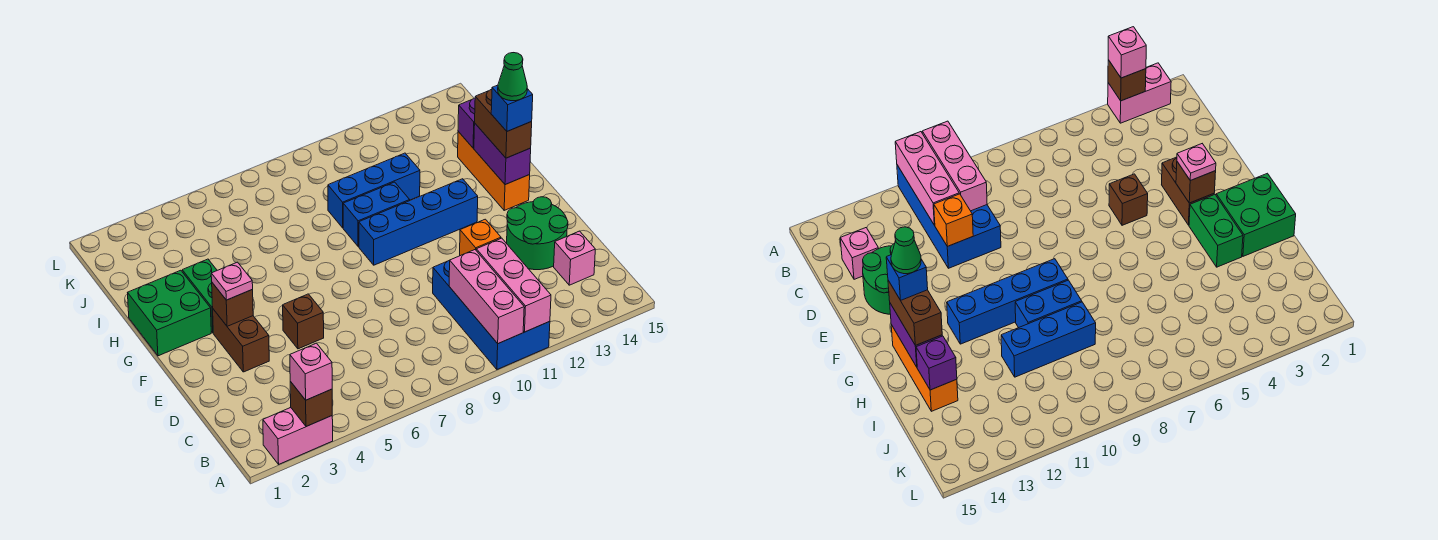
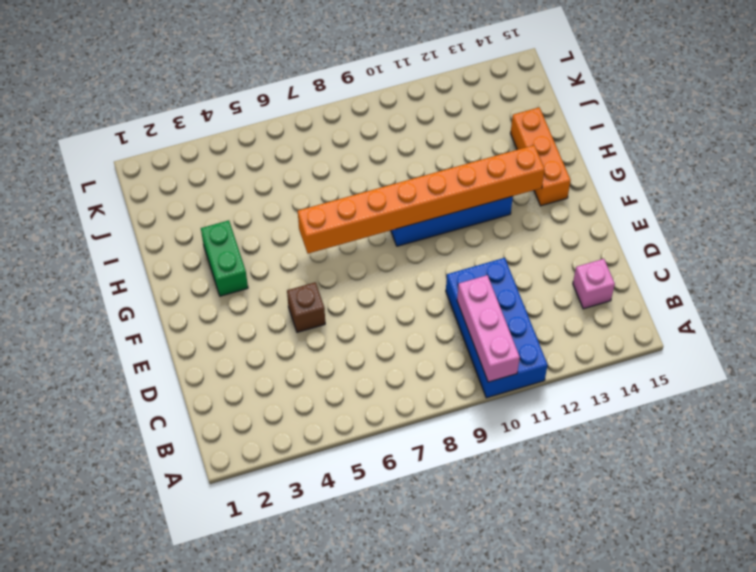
orange brick G6:G13 level 2 -> none
none -> pink brick A2:A3 level 1
none -> green round brick D13:E14 level 1
none -> brown brick E3:F3 level 1

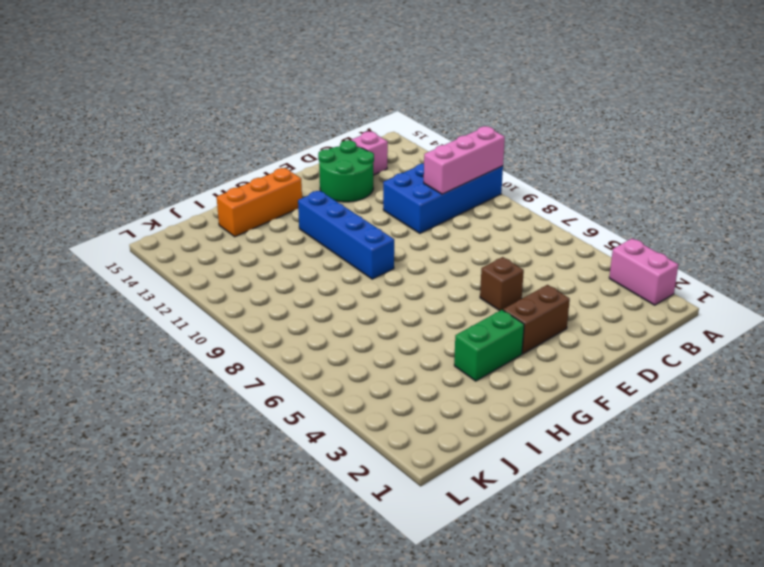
none -> green brick G1:H2 level 1
none -> blue brick H9:H10 level 1
none -> blue brick I9:I11 level 1

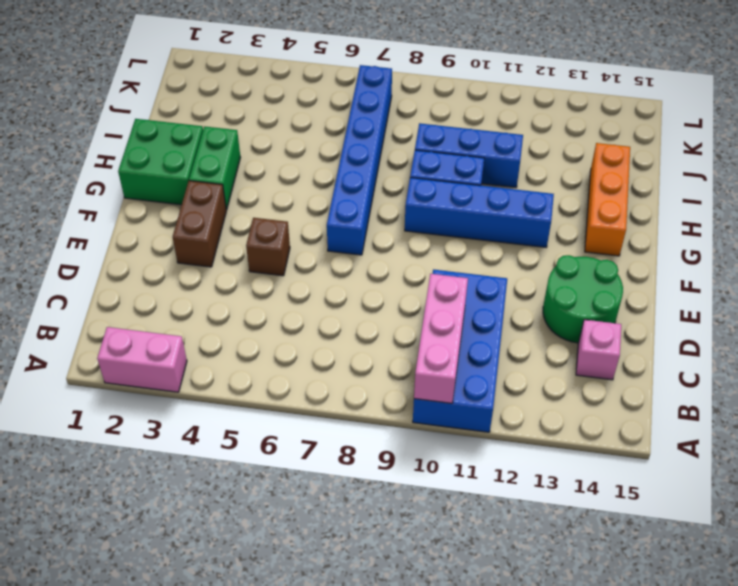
blue brick F7:K7 level 1 -> none
none -> brown brick A3 level 2
none -> pink brick A11:C11 level 2
none -> orange brick D11 level 2

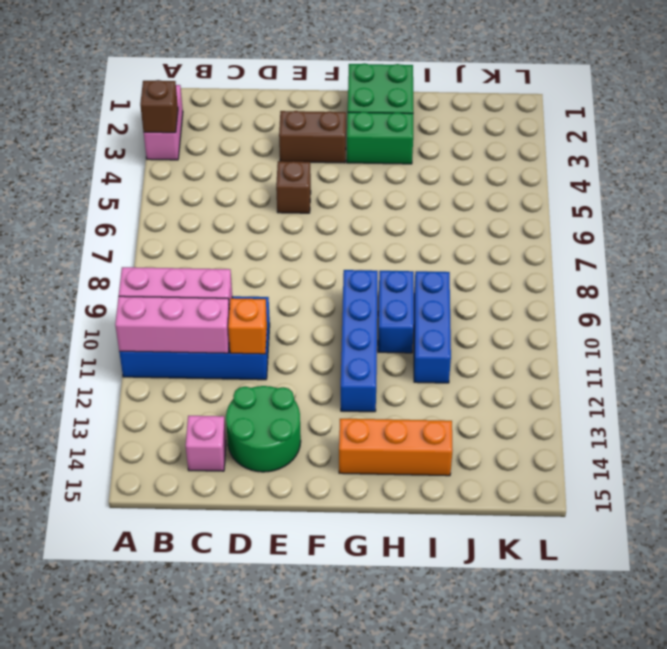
none -> brown brick F3 level 2
none -> purple brick G14:H14 level 2
none -> purple brick I14 level 2

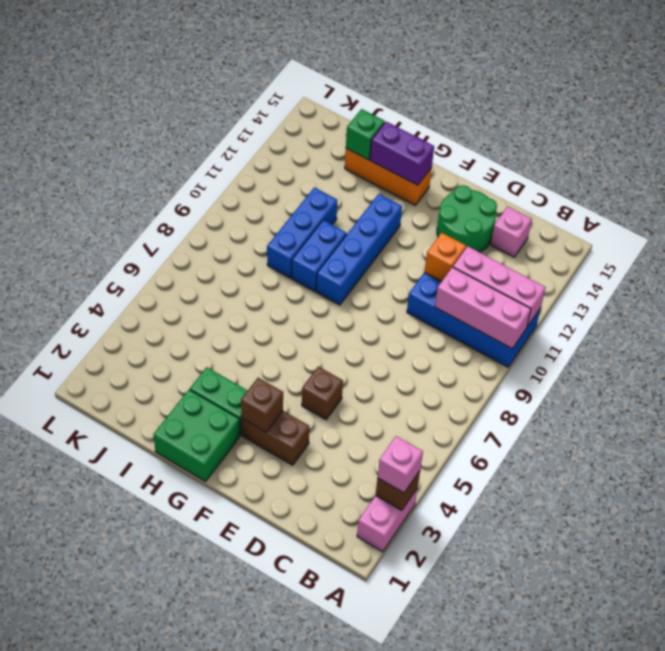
green brick I14 level 2 -> purple brick I14 level 2
none -> pink plate F3 level 3
none -> brown brick G14:H14 level 3
none -> blue brick G14 level 4

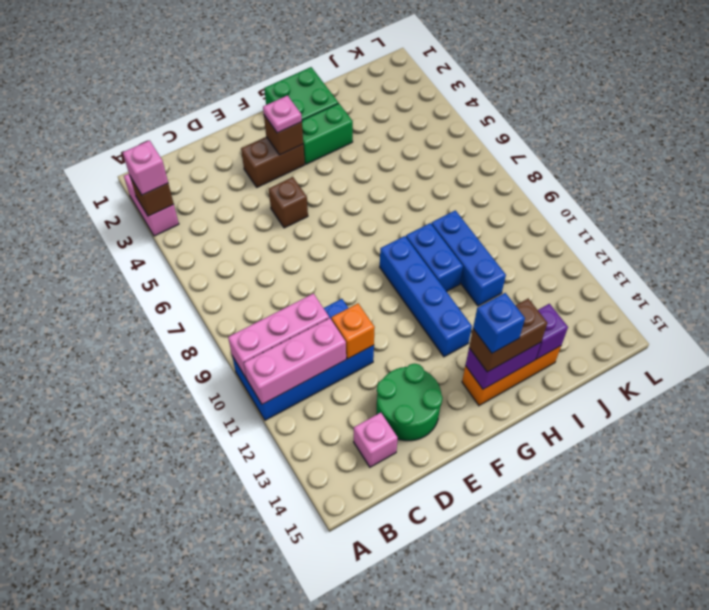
none -> green cone G14 level 5

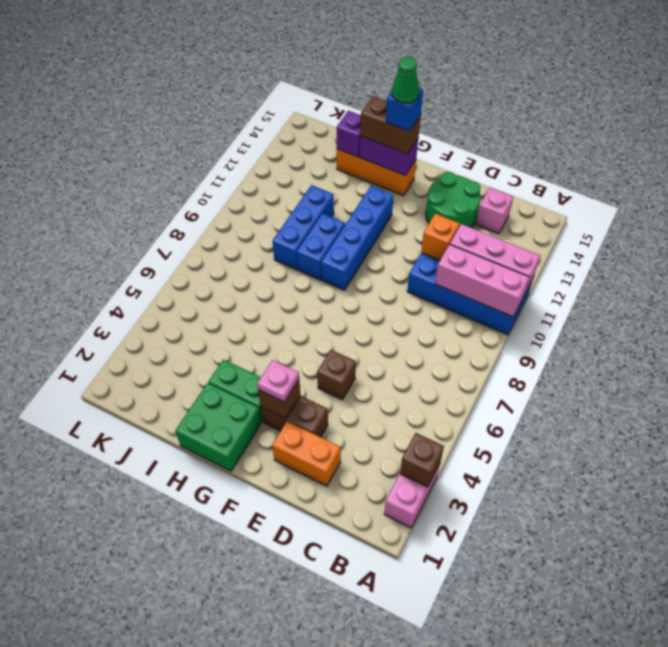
orange brick D2:E2 level 1 -> none
none -> pink brick A3 level 3

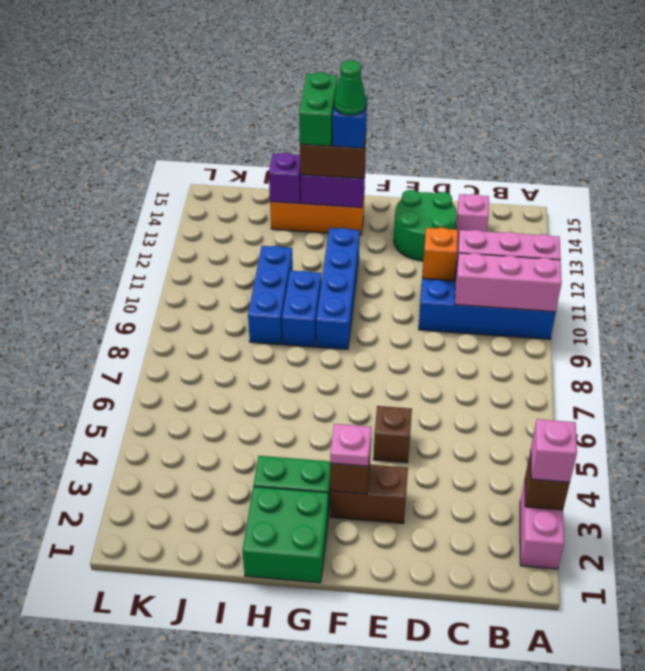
green brick H14:H15 level 4 -> none

